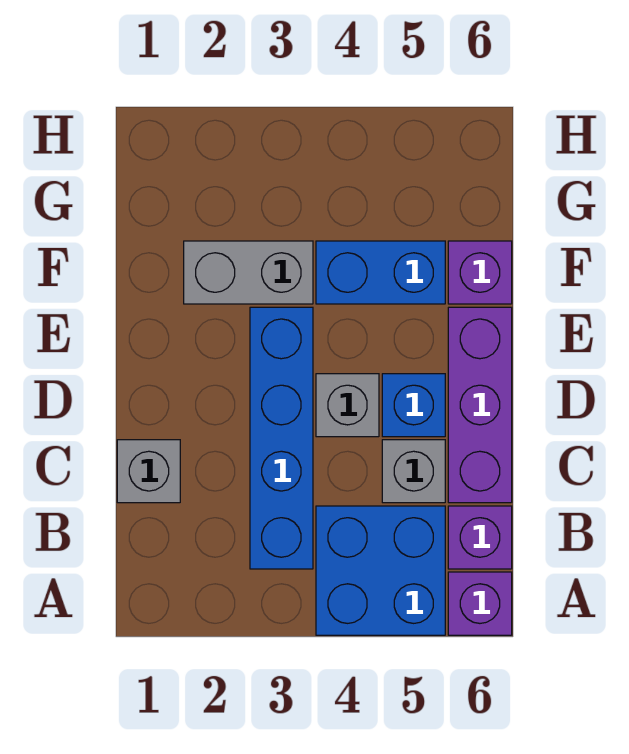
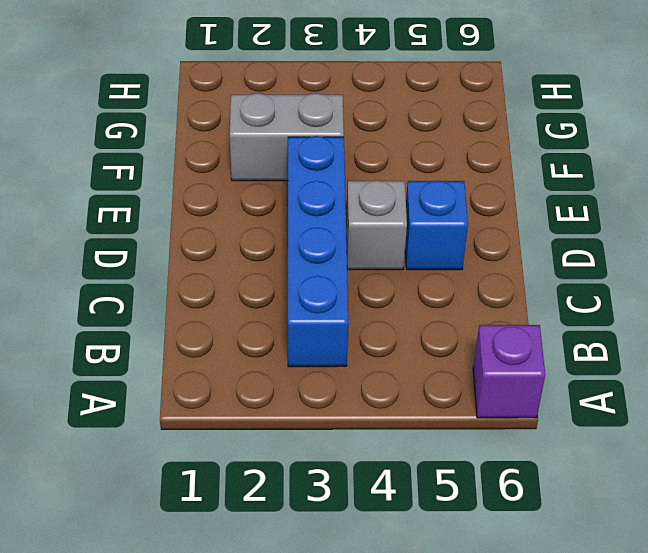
none -> blue brick A4:B5 level 1
none -> purple brick B6 level 1
none -> grey brick C1 level 1

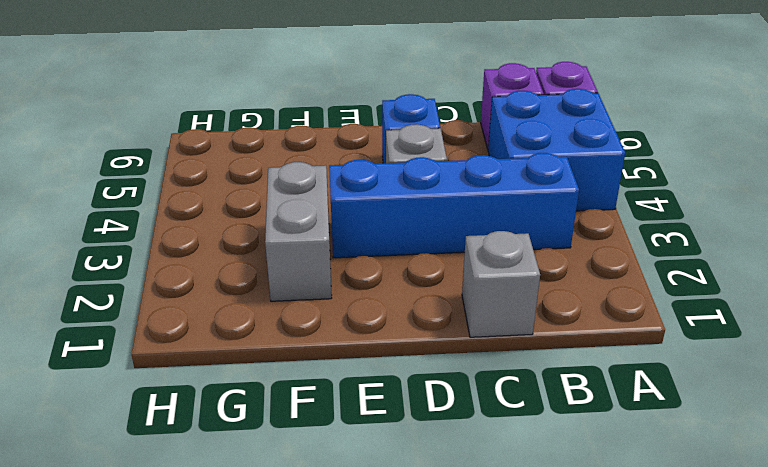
none -> grey brick C5 level 1
none -> purple brick C6:E6 level 1
none -> blue brick F4:F5 level 1

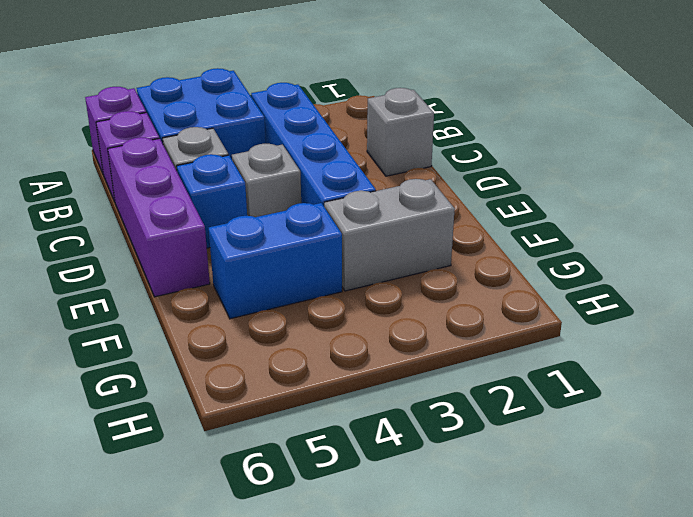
none -> purple brick F6 level 1

